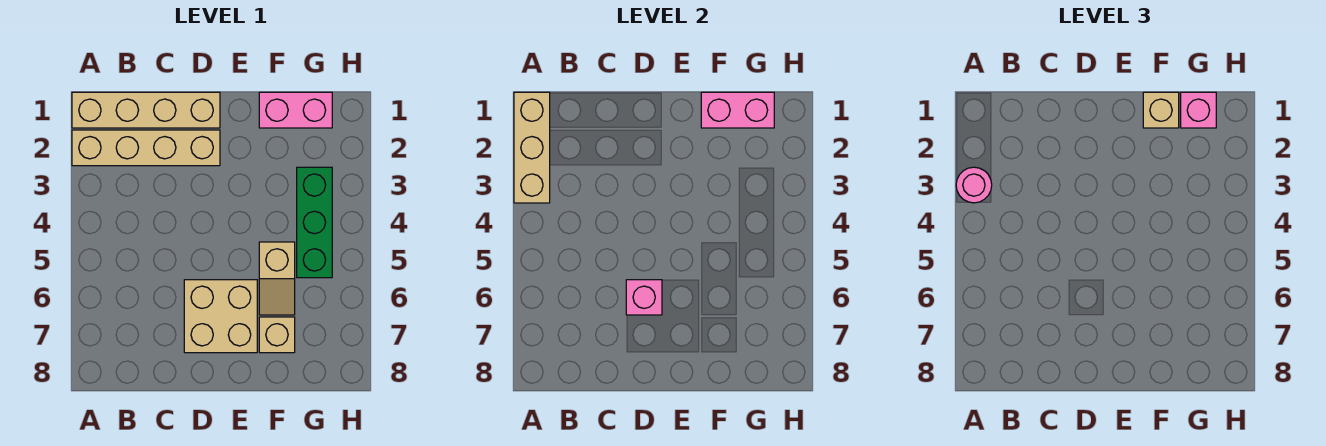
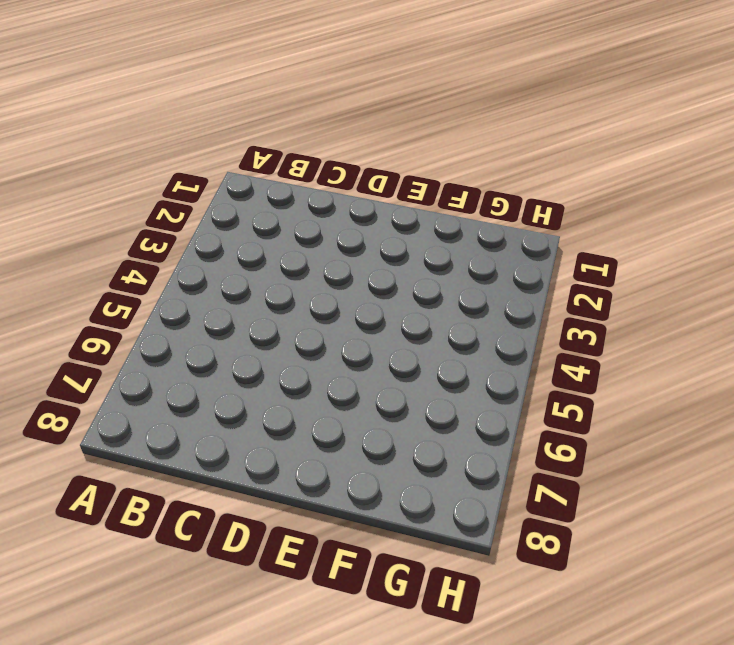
none -> tan brick A1:D1 level 1
none -> tan brick A2:D2 level 1
none -> tan brick D6:E7 level 1

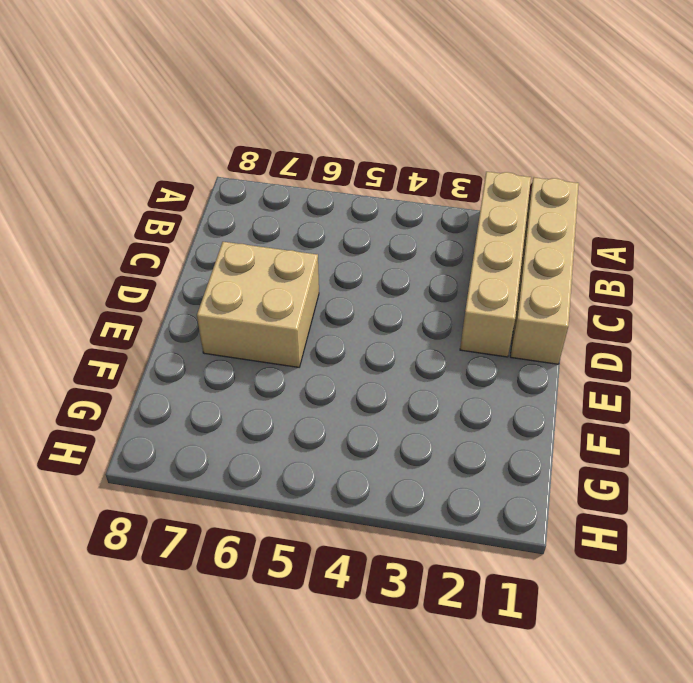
none -> pink brick F1:G1 level 1
none -> tan slope F5:F6 level 1 top 5
none -> tan brick F7 level 1

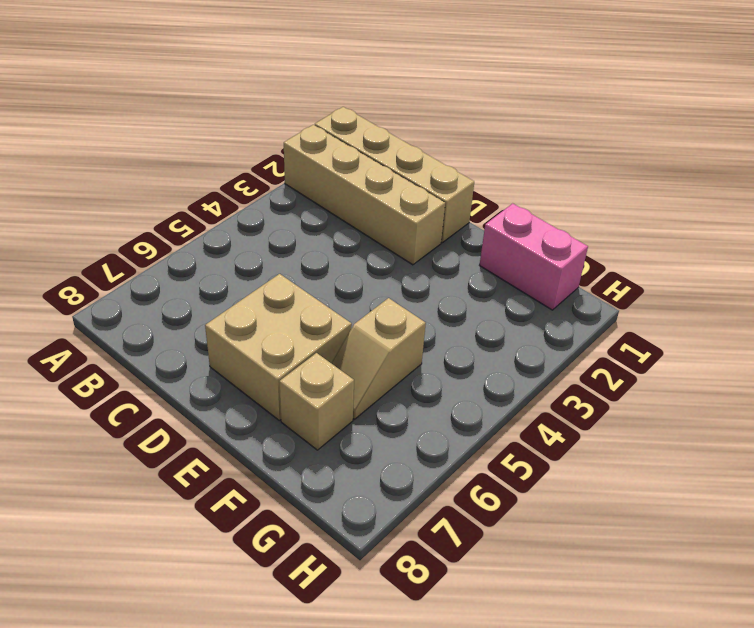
none -> green brick G3:G5 level 1
none -> tan brick A1:A3 level 2
none -> pink brick D6 level 2

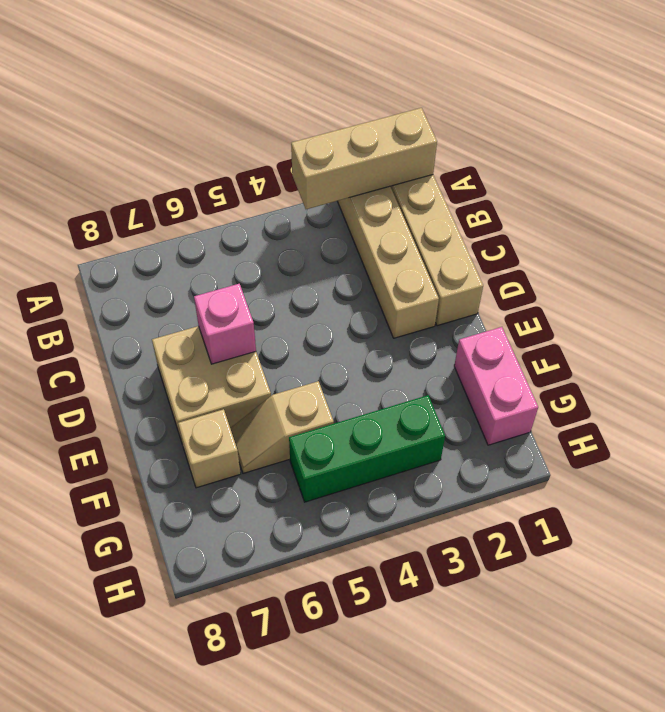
none -> pink brick F1:G1 level 2
none -> pink round brick A3 level 3
none -> tan brick F1 level 3

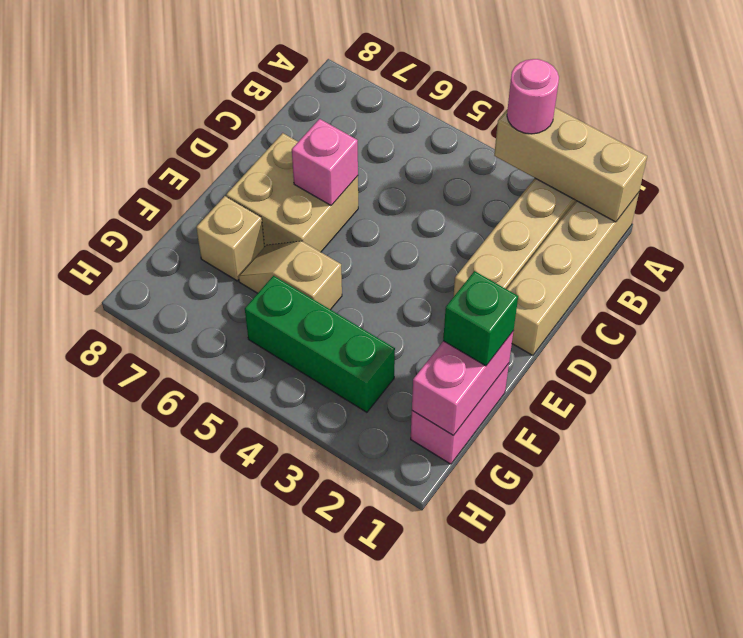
green brick F1 level 3 -> tan brick F1 level 3
none -> pink brick G1 level 3

